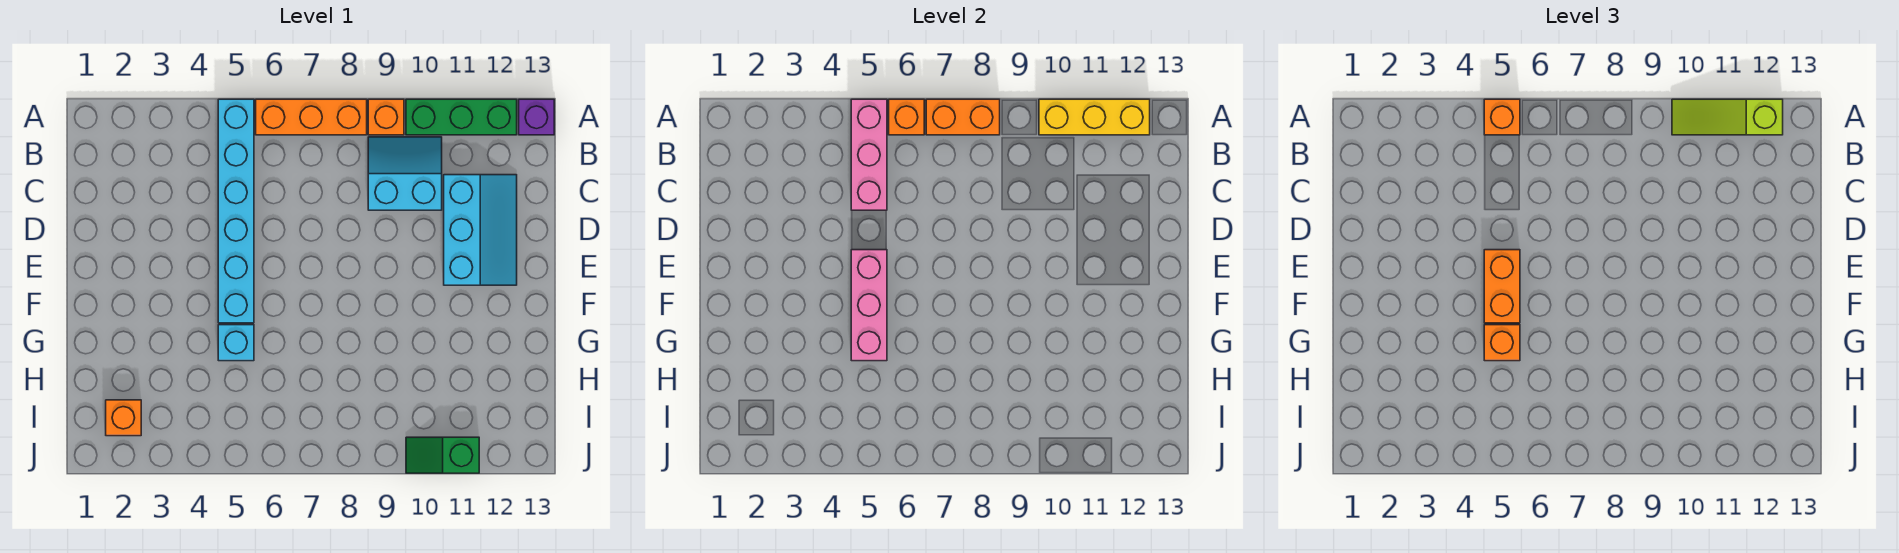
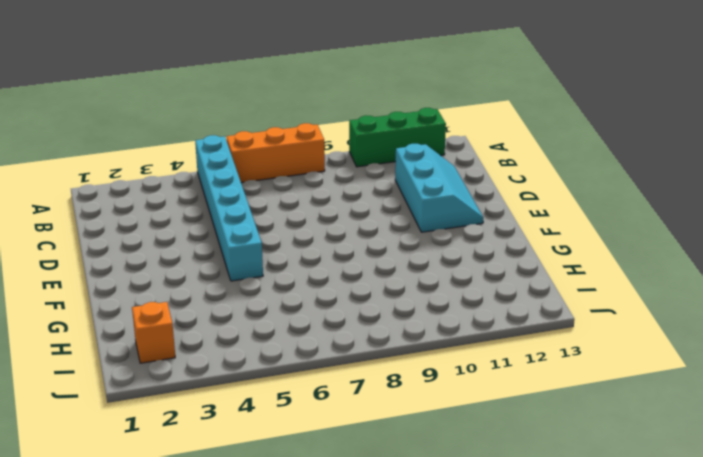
none -> orange brick A9 level 1
none -> purple brick A13 level 1
none -> cyan slope B9:C10 level 1 top C

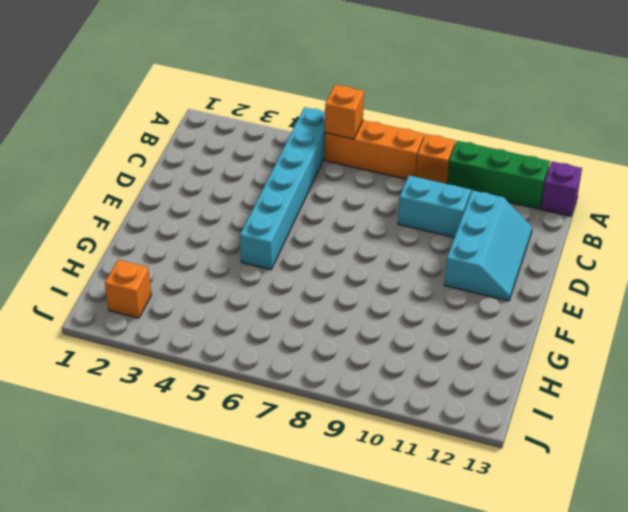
none -> cyan brick G5 level 1
none -> green slope J10:J11 level 1 top 11
none -> pink brick A5:C5 level 2

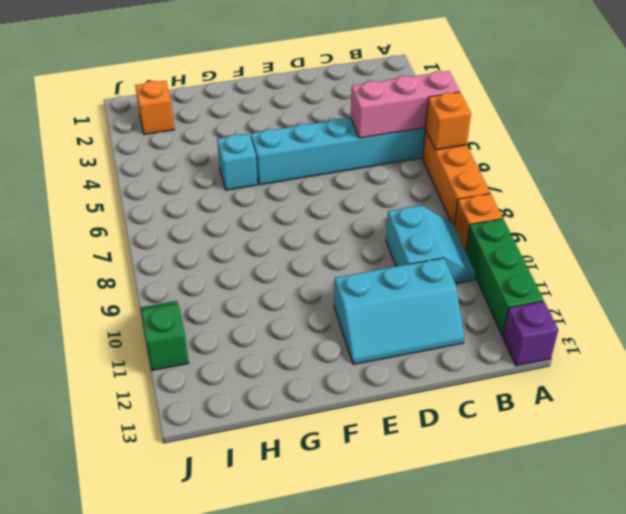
none -> orange brick A7:A8 level 2
none -> yellow brick A10:A12 level 2
none -> pink brick E5:G5 level 2

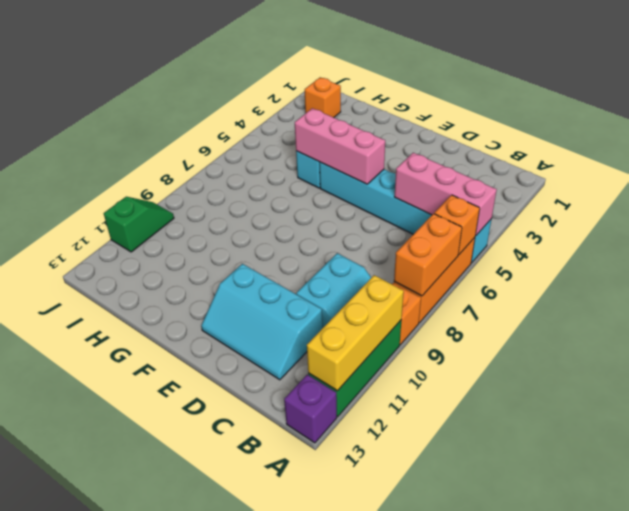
none -> orange brick A5 level 3
none -> lime slope A10:A12 level 3 top 12
none -> orange brick E5:F5 level 3

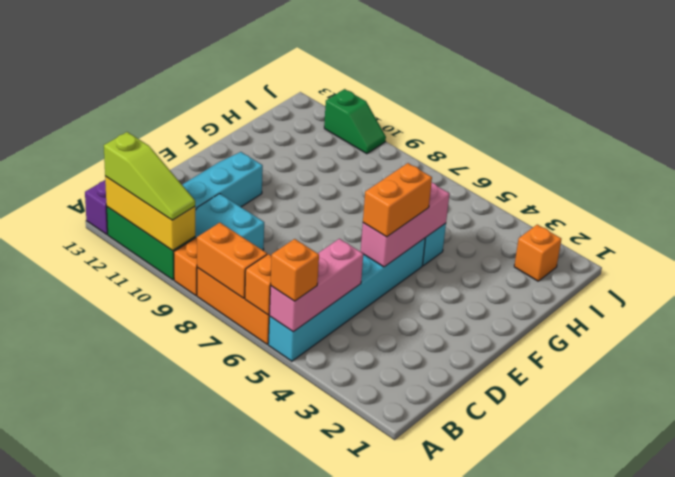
none -> orange brick G5 level 3

